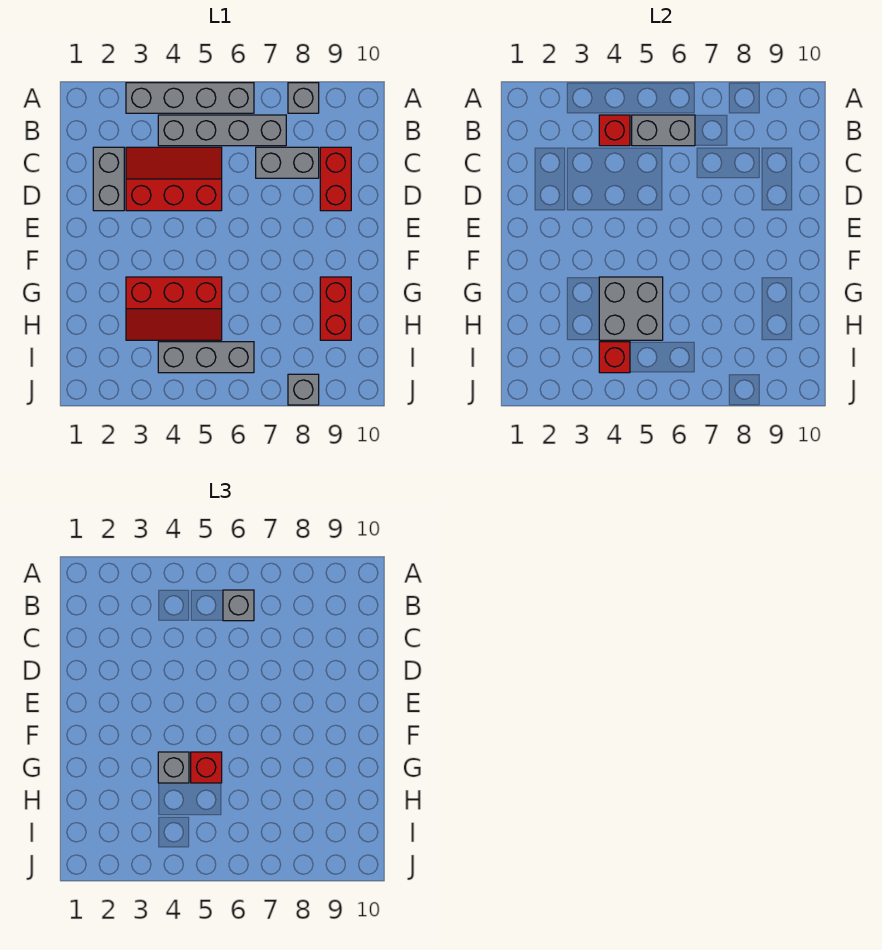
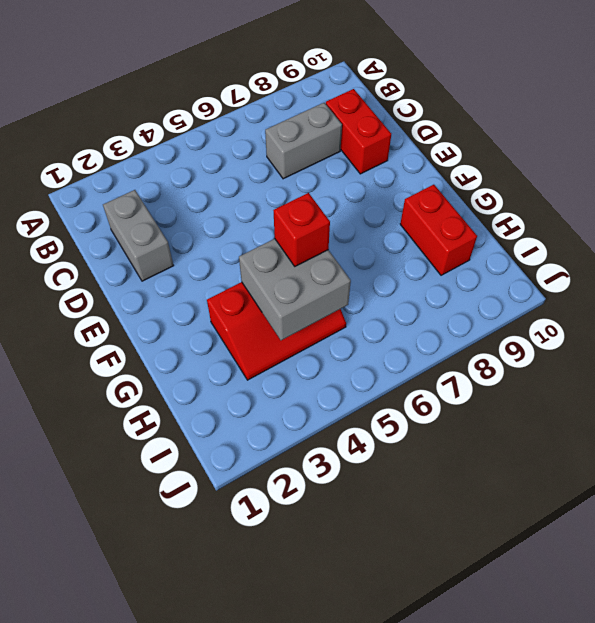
none -> grey brick A3:A6 level 1
none -> grey brick A8 level 1
none -> grey brick B4:B7 level 1

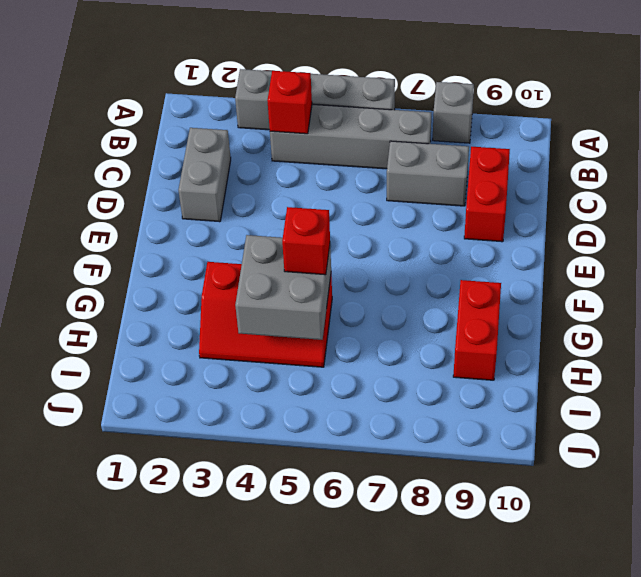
none -> red slope C3:D5 level 1 top D
none -> grey brick I4:I6 level 1
none -> grey brick J8 level 1

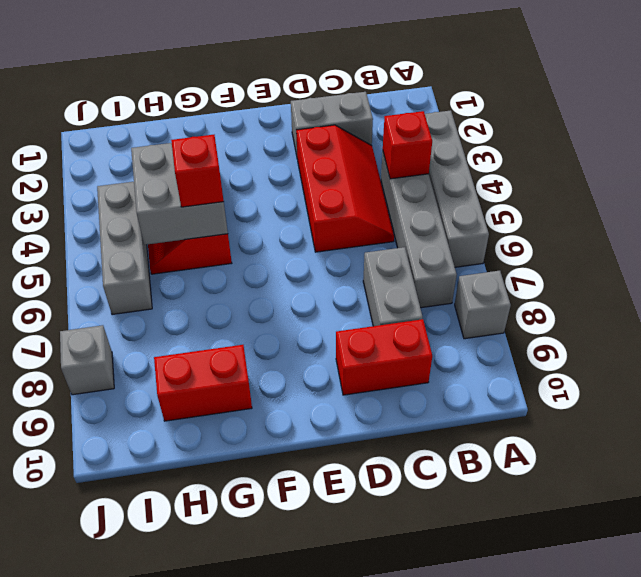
none -> grey brick B5:B6 level 2
none -> red brick I4 level 2
none -> grey brick B6 level 3

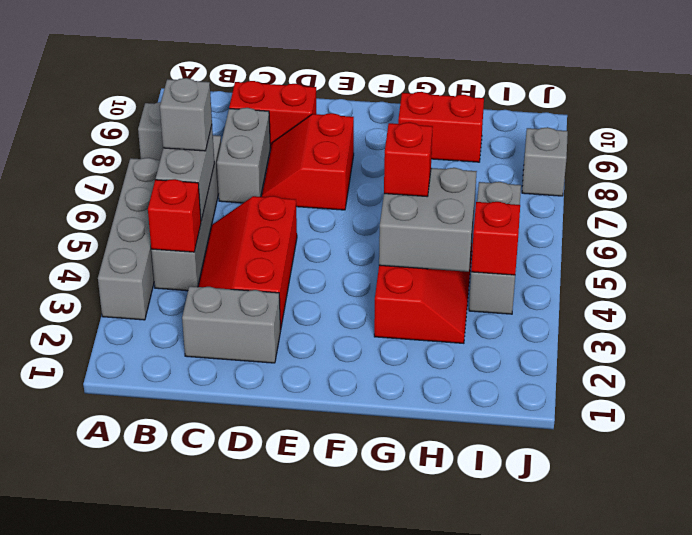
red slope D7:E8 level 1 top E -> none
none -> grey brick G4 level 3

